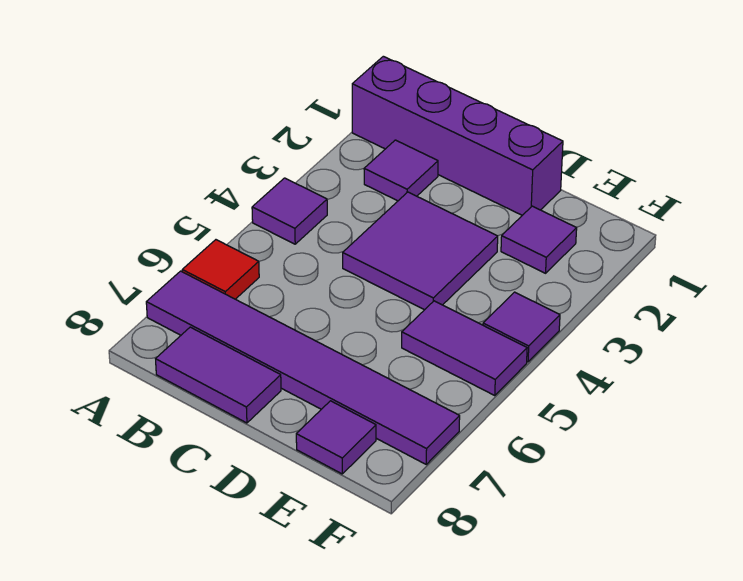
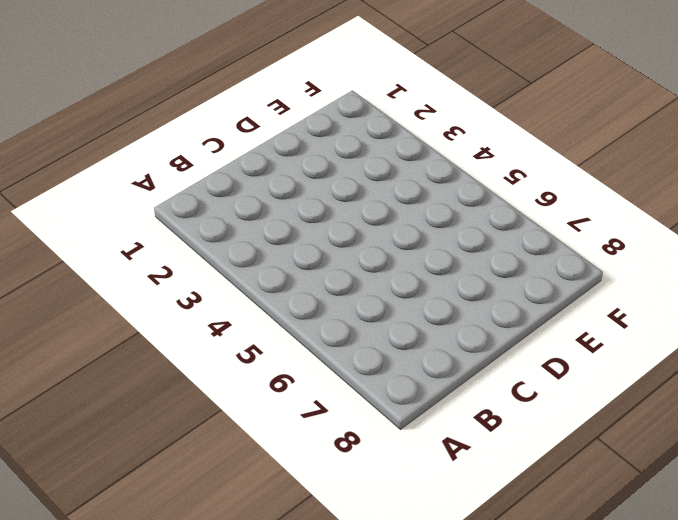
none -> purple brick A1:D1 level 1
none -> purple tile A4 level 1

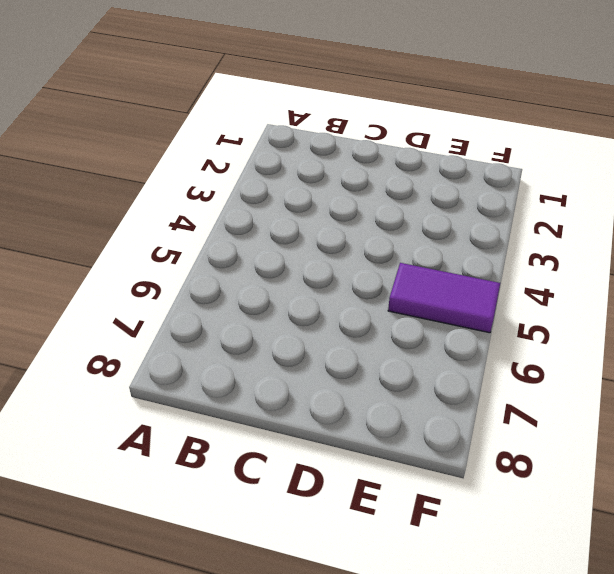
none -> purple brick A1:D1 level 1
none -> purple tile A4 level 1

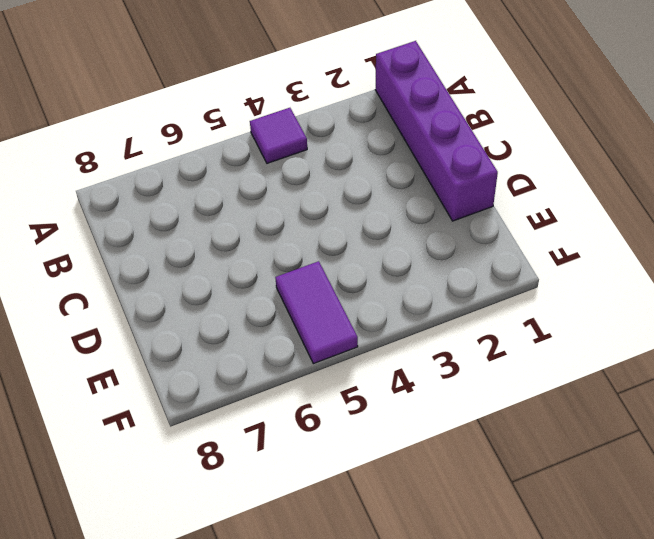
none -> red tile A6 level 1
none -> purple tile A7:F7 level 1

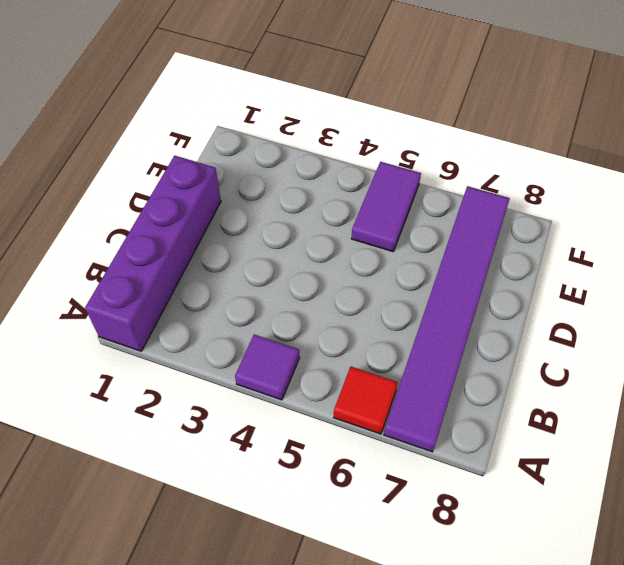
none -> purple tile B2 level 1
none -> purple tile B8:C8 level 1

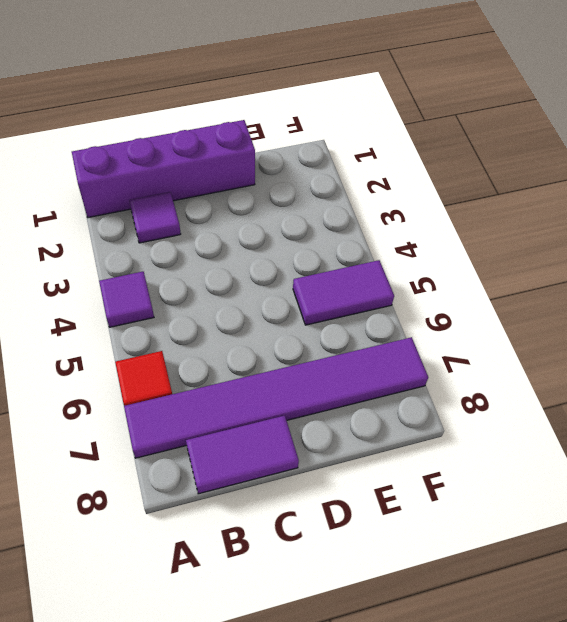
none -> purple tile C3:D4 level 1
none -> purple tile E2 level 1

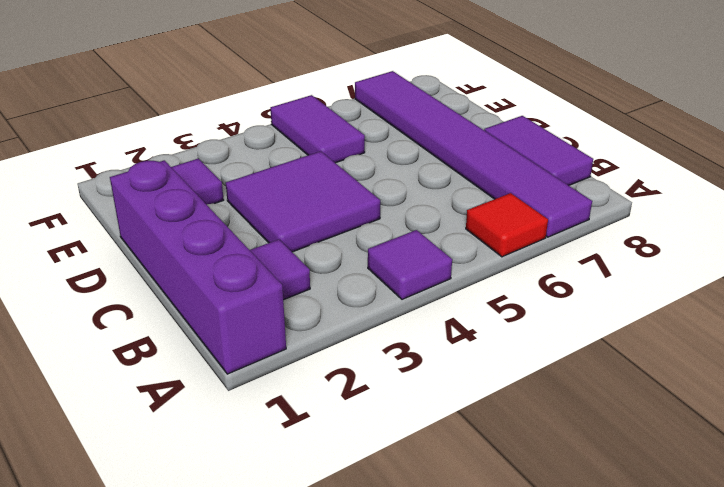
none -> purple tile E8 level 1
none -> purple tile F4 level 1

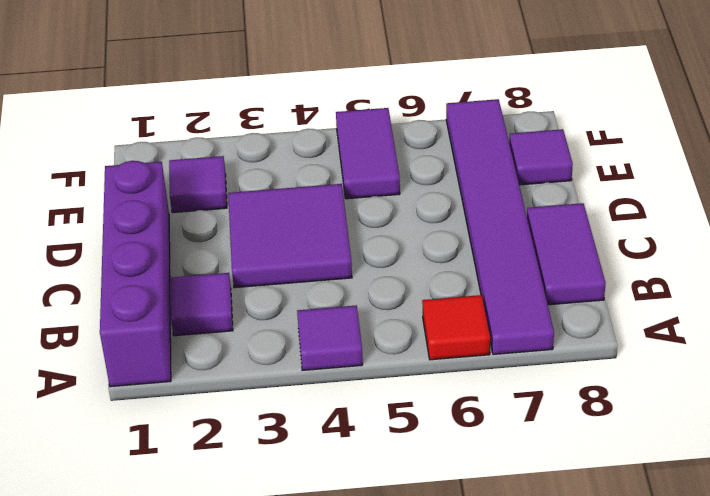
none -> purple tile F4 level 1

